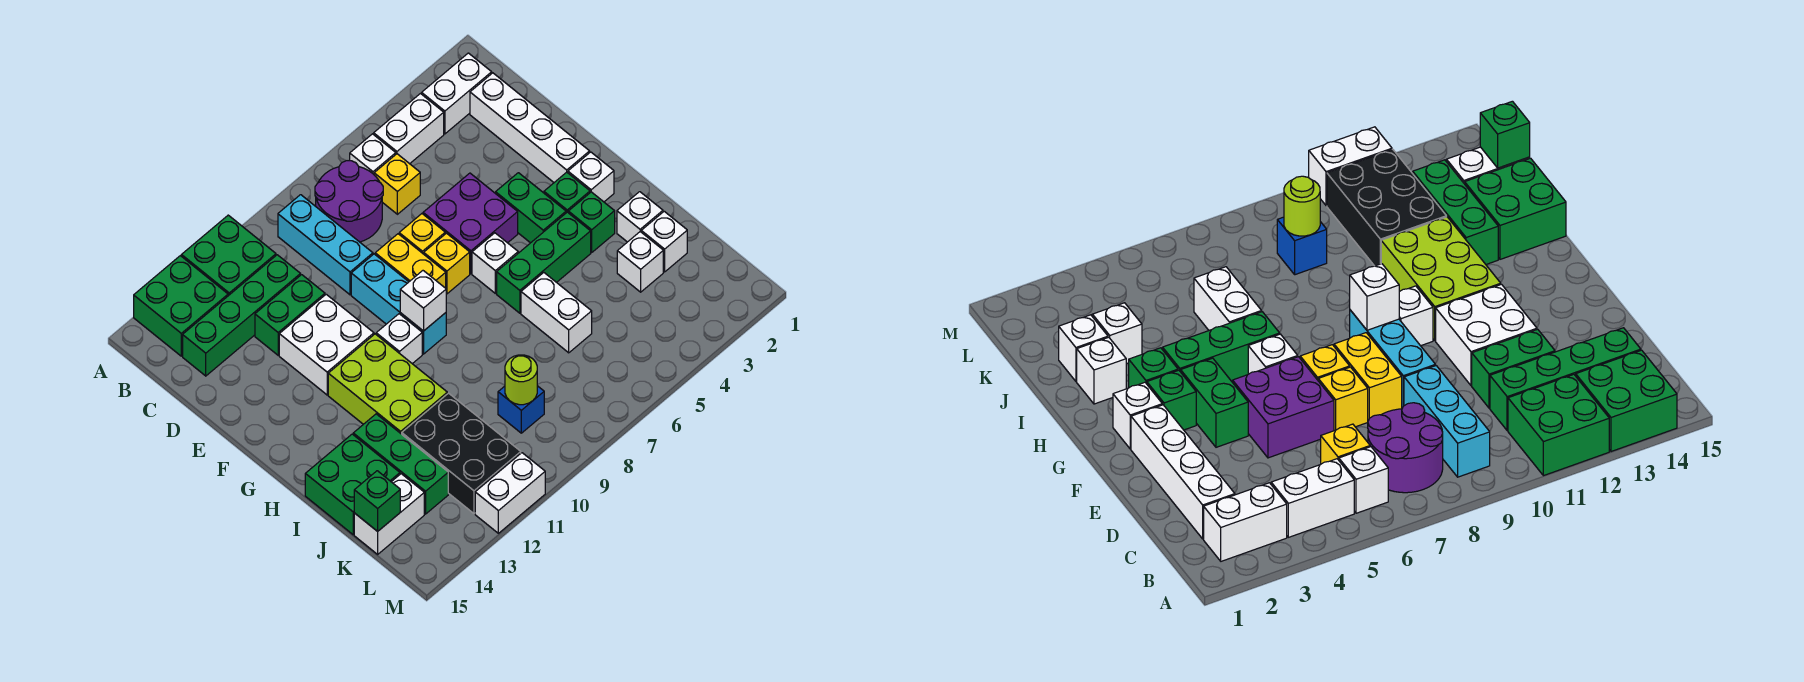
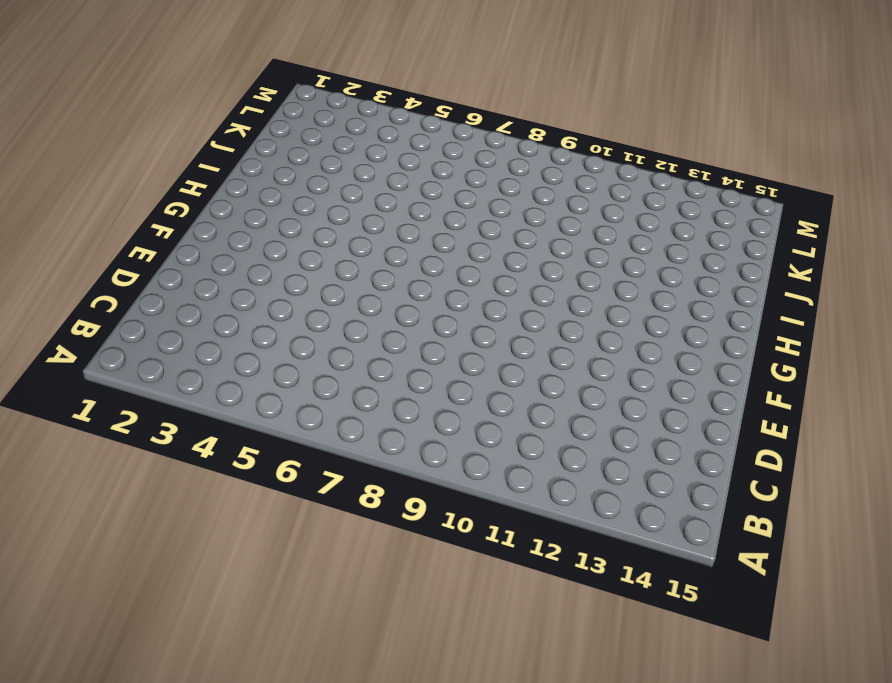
none -> green brick A11:B12 level 1
none -> green brick A13:B14 level 1
none -> white brick B2:B3 level 1
none -> white brick B4:B5 level 1

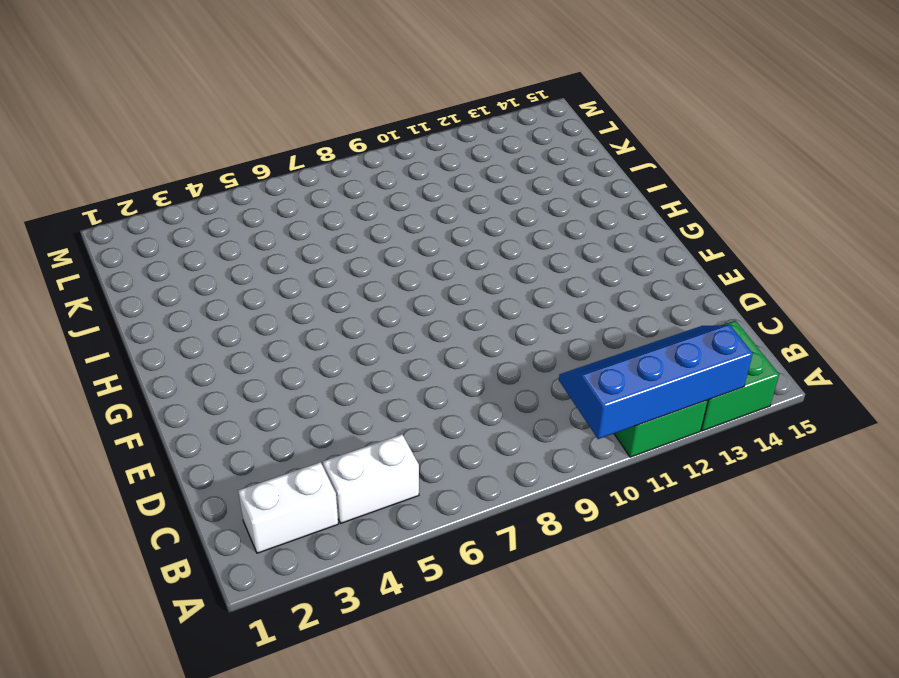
blue slope A10:B13 level 2 top A -> none
none -> white brick B6 level 1
none -> purple round brick B7:C8 level 1
none -> cyan brick B9:D9 level 1
none -> white brick C2:F2 level 1

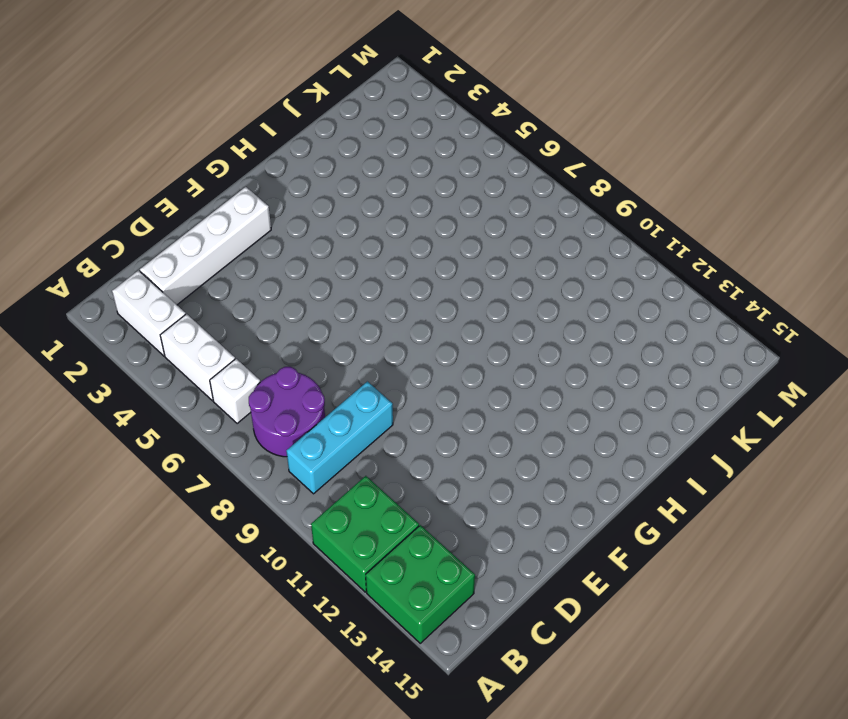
none -> yellow brick C6 level 1
none -> green brick C11:C14 level 1
none -> green brick D11:D12 level 1
none -> purple brick E5:F6 level 1

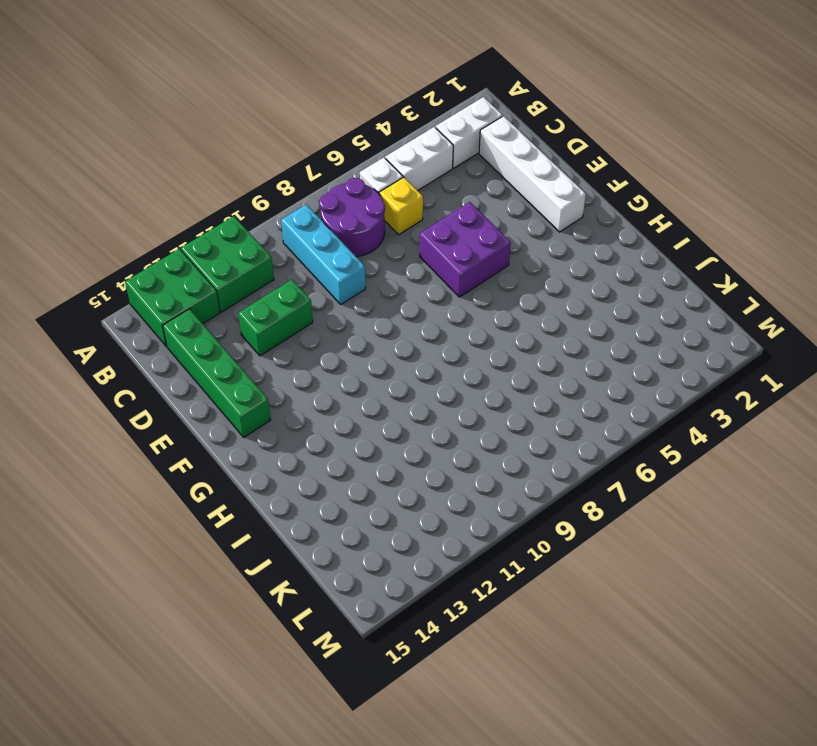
green brick C14:F14 level 1 -> green brick C11:C14 level 1
none -> yellow brick E7 level 1
none -> yellow brick E8:F8 level 1
none -> cyan brick E9:G9 level 1
none -> white brick E11:F12 level 1

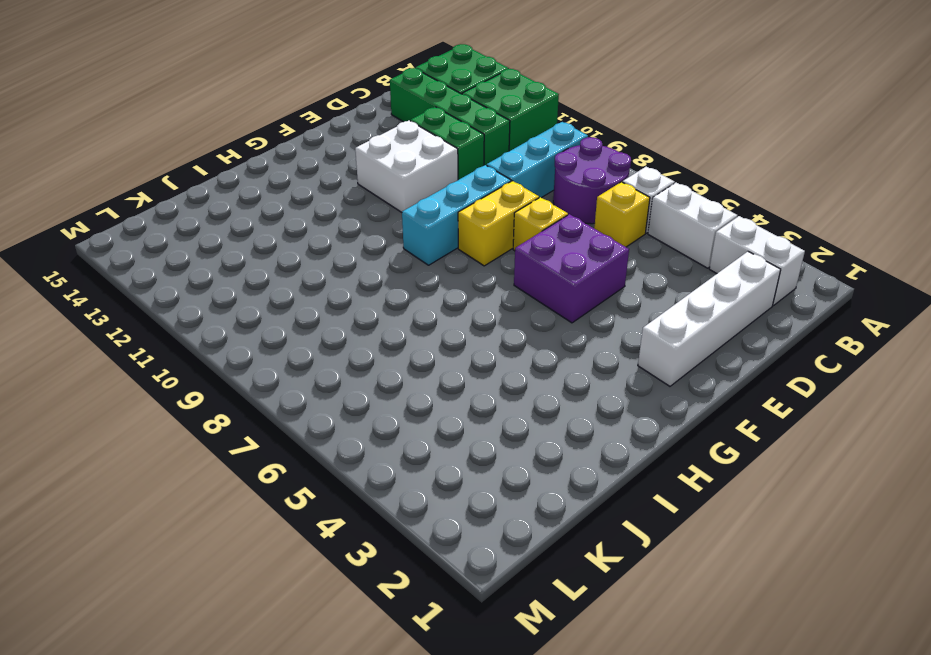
none -> green brick F4:G4 level 1
none -> yellow brick F7 level 1
none -> white brick G2 level 1
none -> green brick G3 level 1

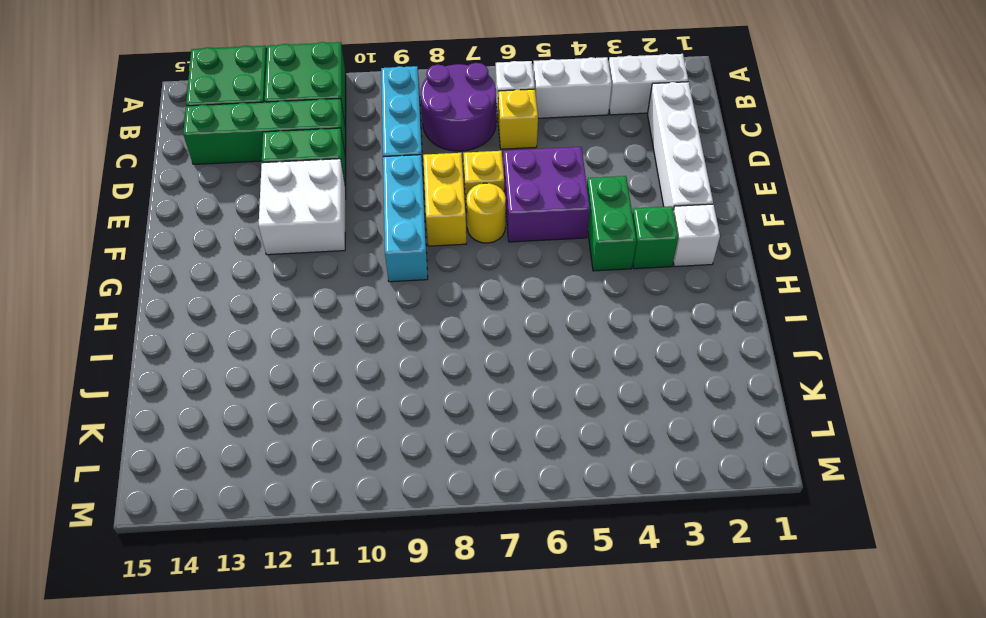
yellow round brick F7 level 1 -> yellow brick F7 level 1
none -> white brick G6 level 1
none -> white brick G10 level 1
none -> lime brick G11:I12 level 1
none -> green brick H3 level 1

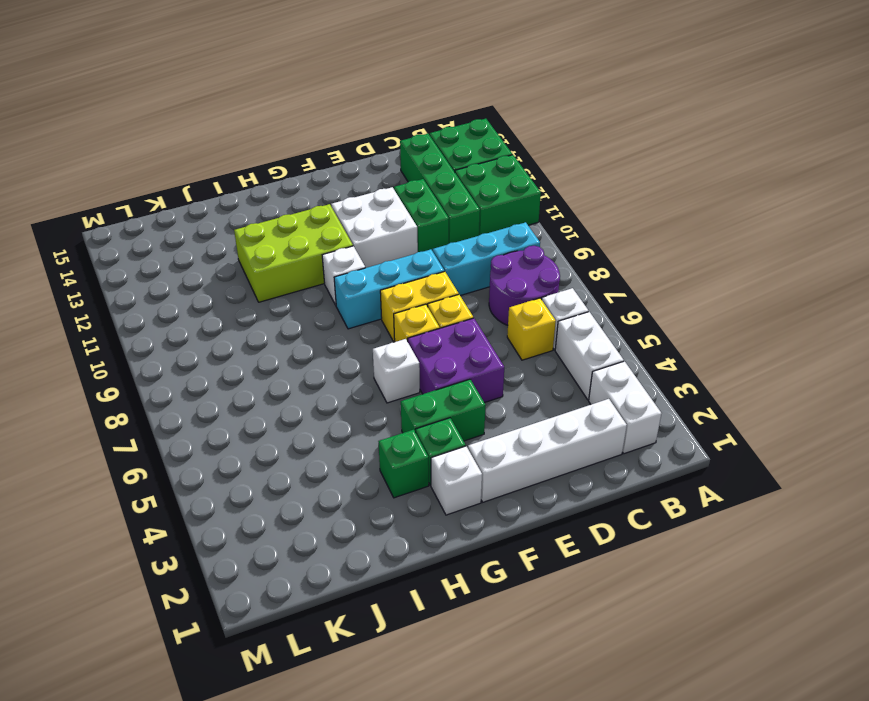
none -> green brick H4:H6 level 1
none -> white brick I2 level 1
none -> white brick I6:J6 level 1
none -> green brick I13:K13 level 1

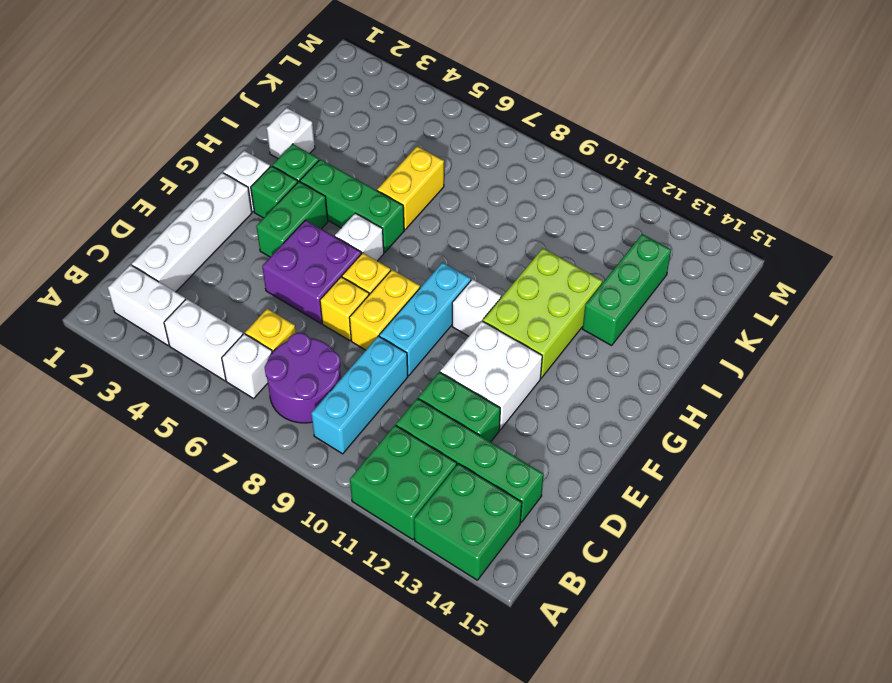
yellow brick I6:J6 level 1 -> white brick I6:J6 level 1
none -> green brick I14:J15 level 1
none -> white brick J2 level 1
none -> white brick J3 level 1
none -> black brick J11:L12 level 1

